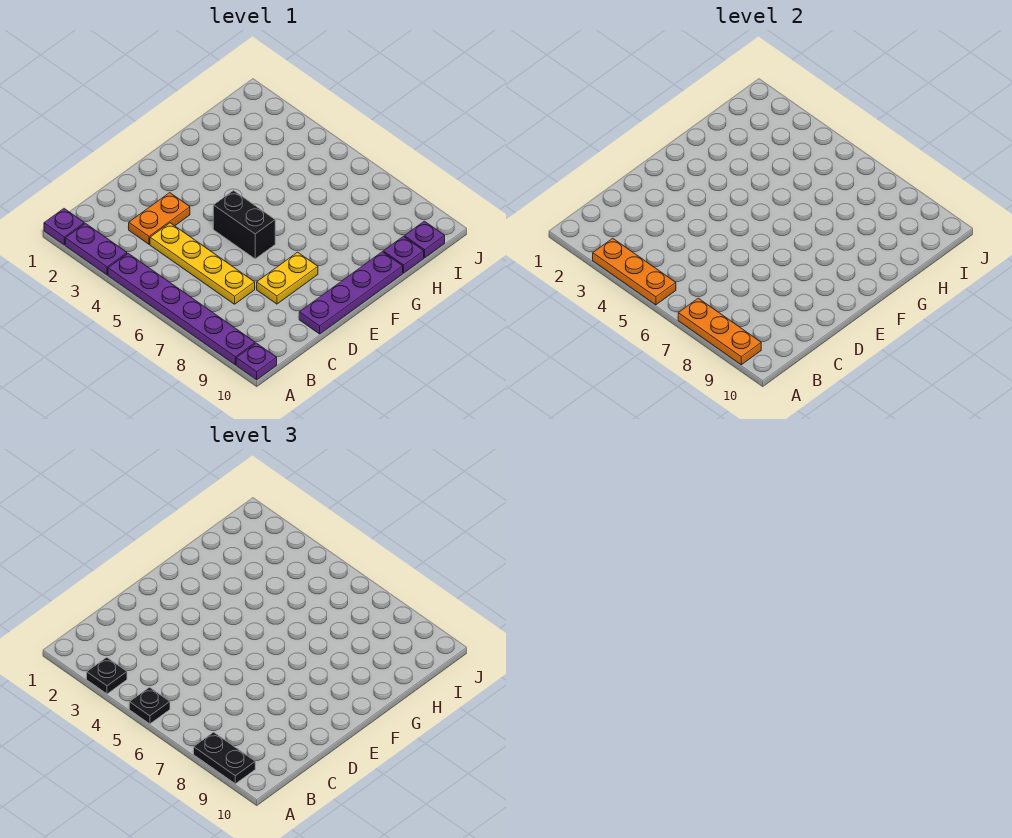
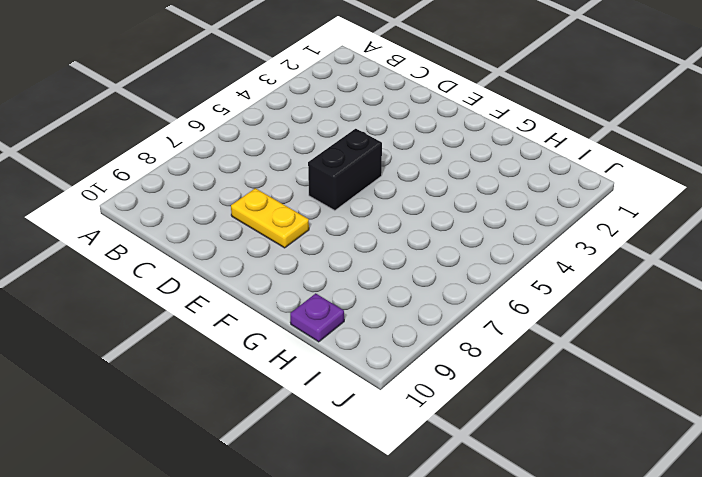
none -> purple plate A1 level 1
none -> purple plate A2:A3 level 1
none -> purple plate A4:A9 level 1

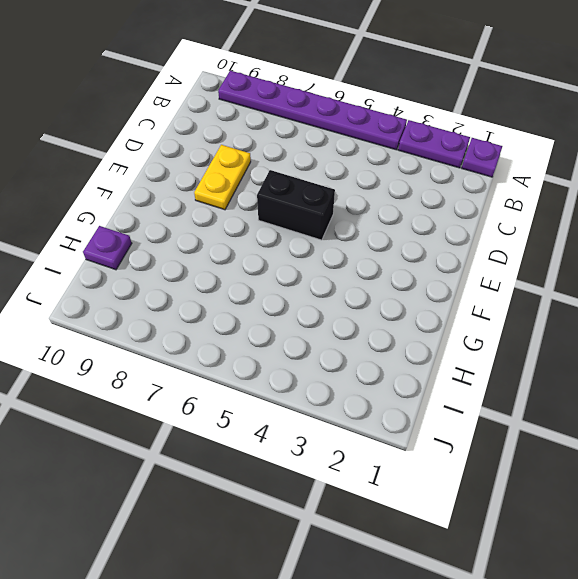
none -> purple plate A10 level 1
none -> orange plate C3:D3 level 1
none -> yellow plate C4:C7 level 1

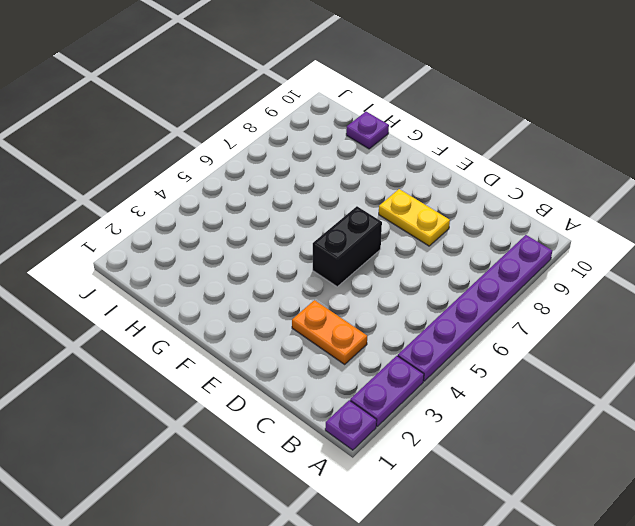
none -> purple plate A10 level 1
none -> yellow plate C4:C7 level 1
none -> purple plate D10:G10 level 1

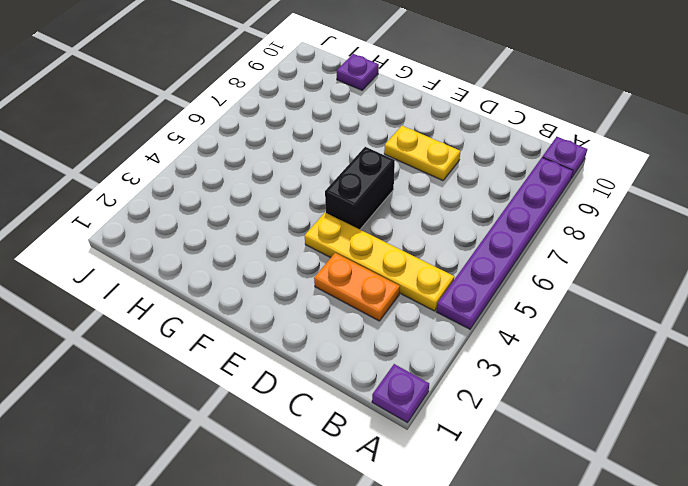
yellow plate B4:E4 level 1 -> yellow plate C4:C7 level 1
none -> purple plate A2:A3 level 1
none -> purple plate D10:G10 level 1
none -> purple plate I10 level 1

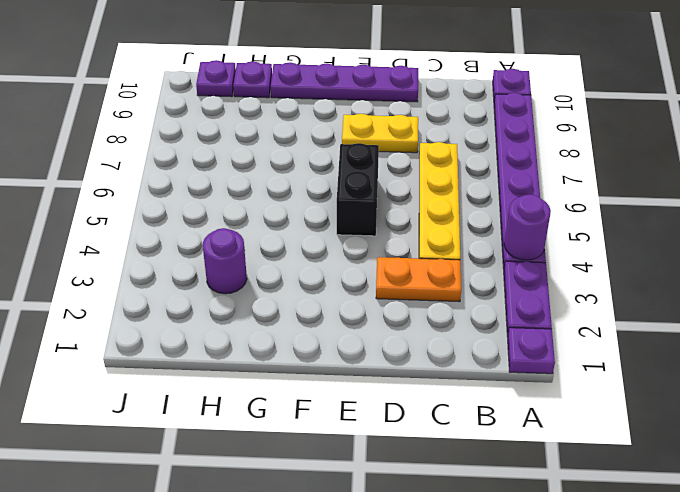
purple round brick A4 level 2 -> orange plate A3:A5 level 2
purple round brick H3 level 1 -> none
none -> orange plate A7:A9 level 2
none -> black plate A3 level 3
none -> black plate A5 level 3

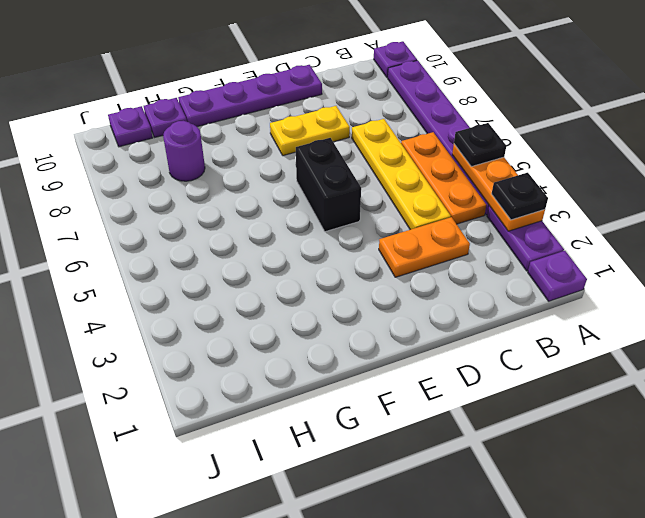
orange plate B4:B6 level 1 -> orange plate A7:A9 level 2
purple round brick H8 level 1 -> none
none -> black plate A8:A9 level 3

